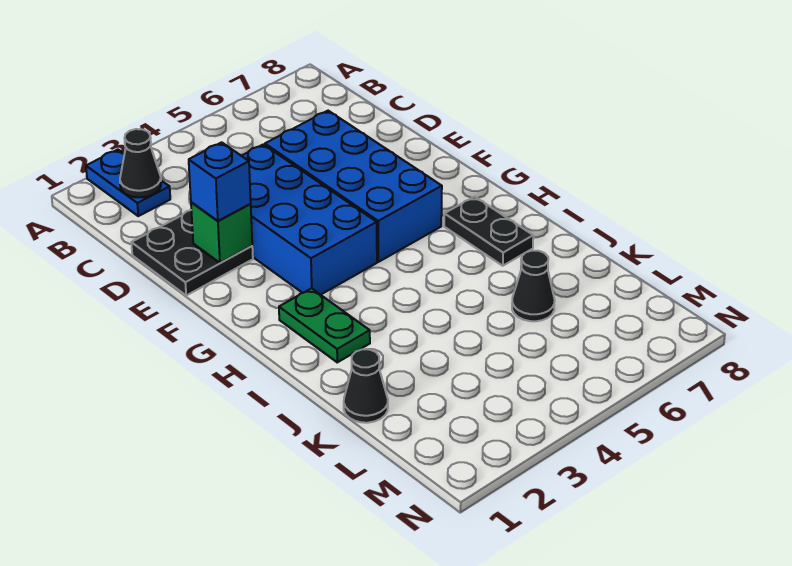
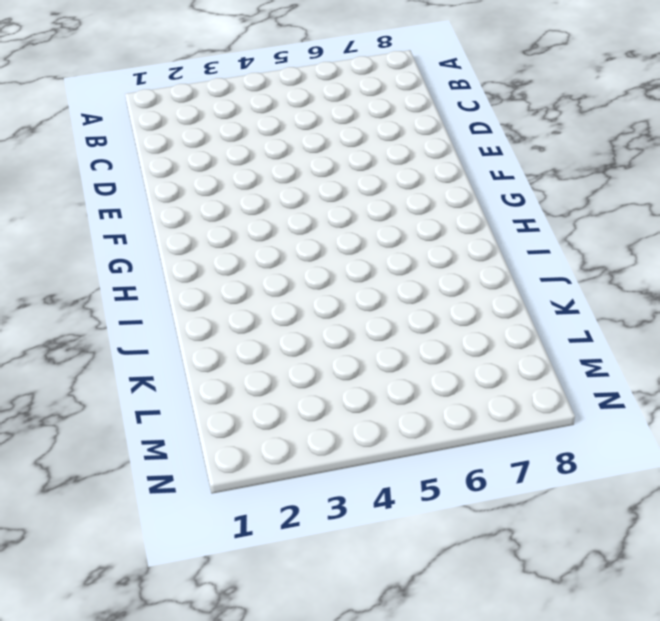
none -> blue plate A2:B2 level 1
none -> black plate D1:E2 level 1

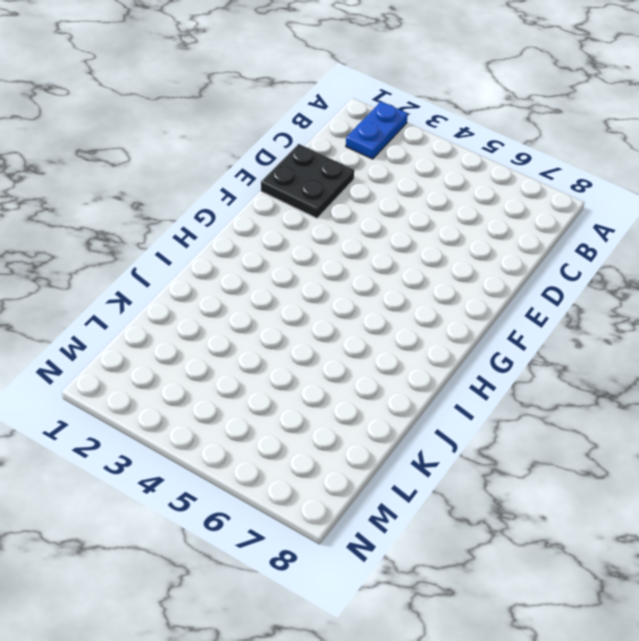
none -> blue brick D3:G4 level 1
none -> blue brick D5:G6 level 1

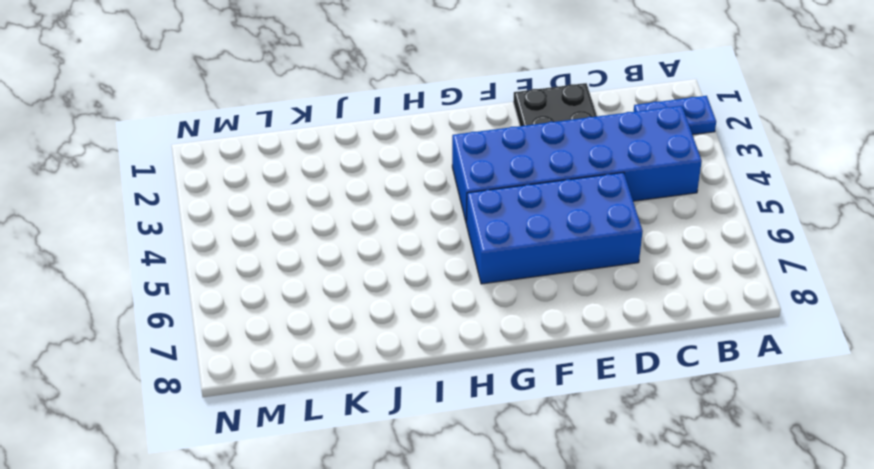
blue brick B3:G4 level 1 -> blue brick D3:G4 level 1
none -> green plate H2:I2 level 1
none -> black plate H7:I7 level 1

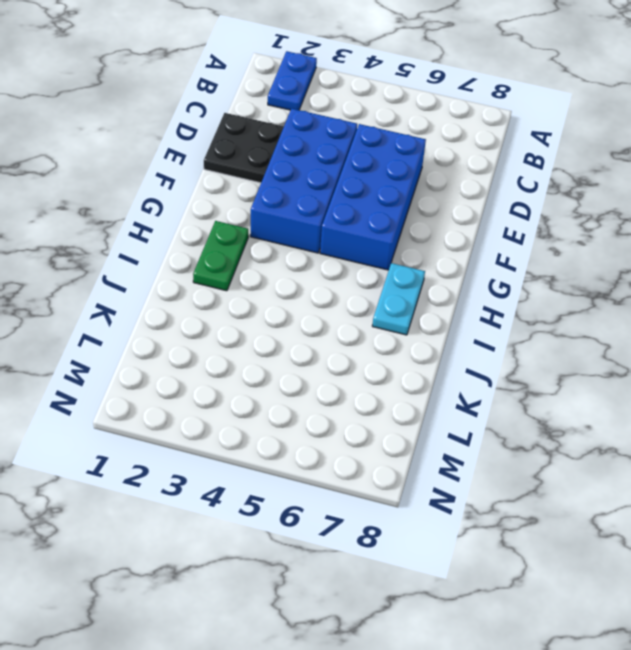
cyan plate H7:I7 level 1 -> black plate H7:I7 level 1
none -> black cone K1 level 1
none -> black cone K6 level 1

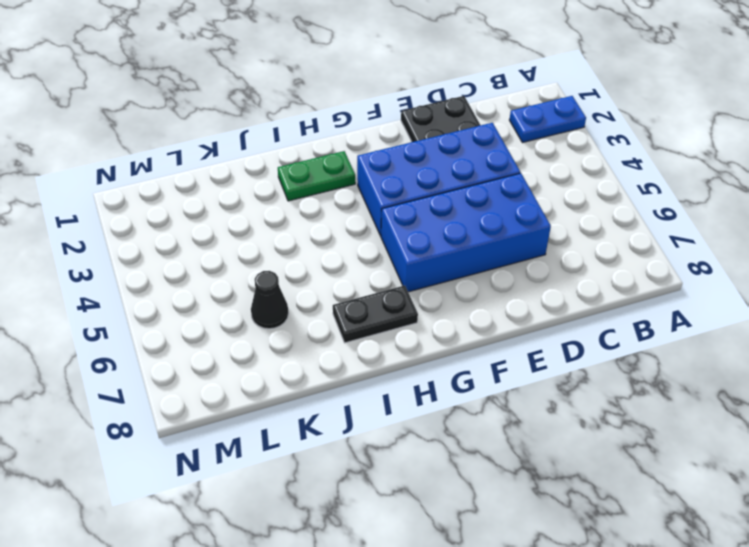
none -> black cone K1 level 1
none -> black cone B2 level 2

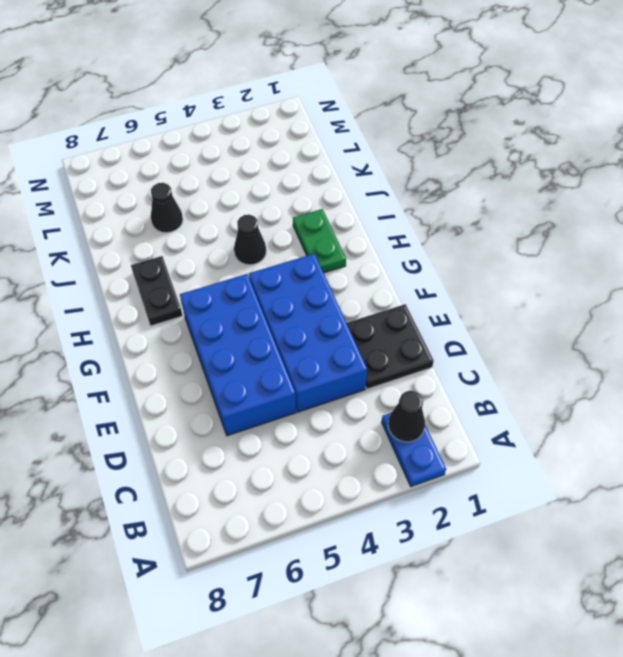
black cone I4 level 1 -> black cone K1 level 1
none -> green brick E2 level 2
none -> blue brick E2 level 3

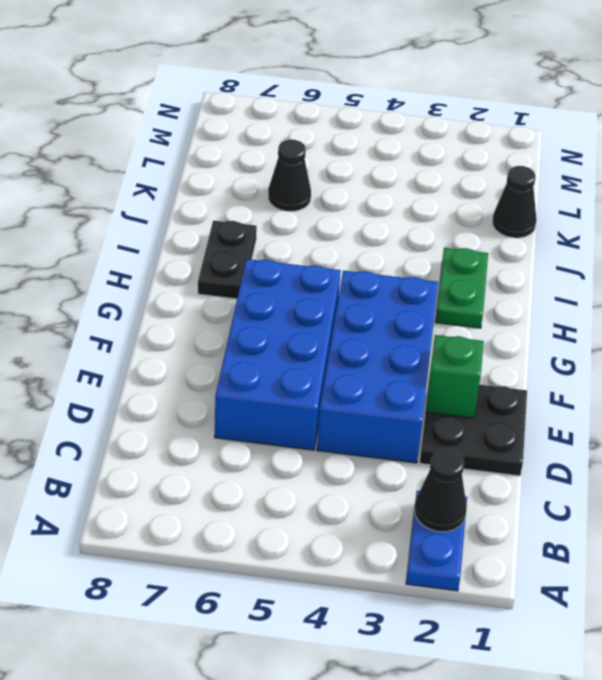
none -> blue brick E2 level 3

